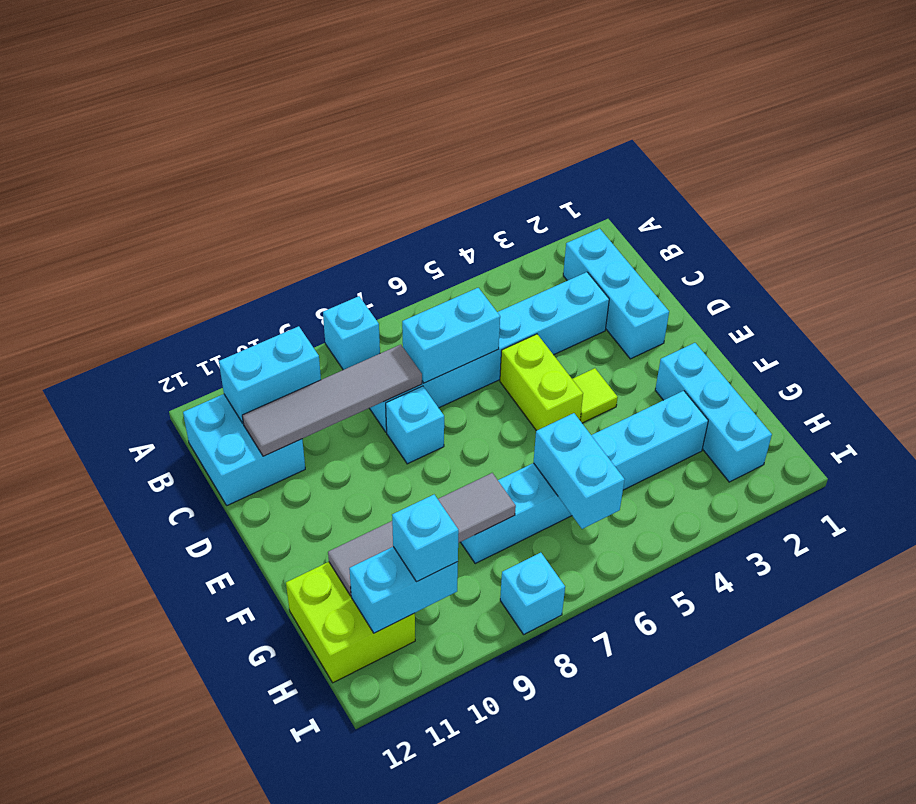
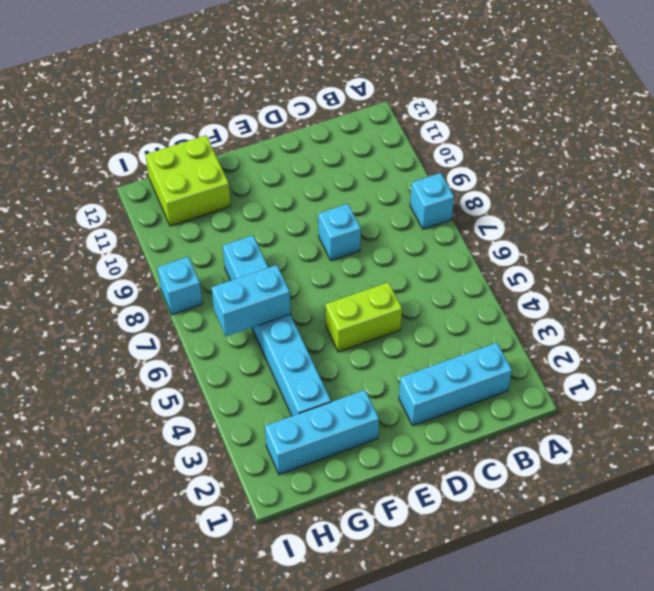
none -> cyan brick B11:C12 level 1
none -> cyan brick C3:C8 level 1
none -> lime tile E4 level 1

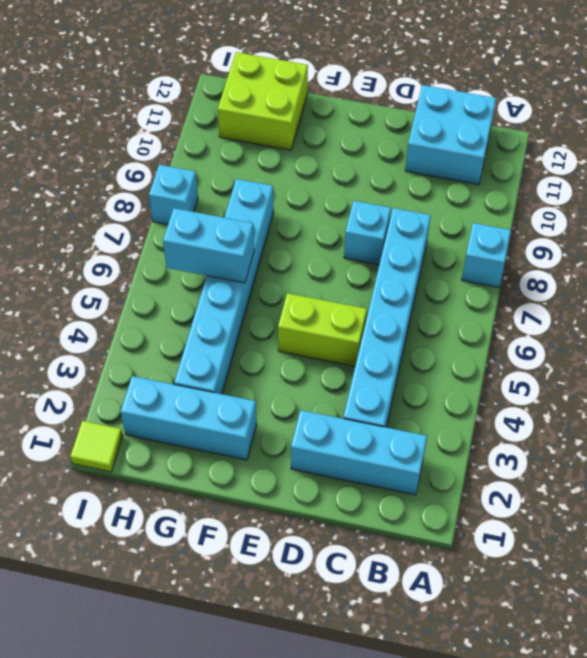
lime tile I1 level 1 -> lime tile E4 level 1
none -> cyan brick B10:B11 level 2
none -> cyan brick C6:C7 level 2
none -> grey tile C8:C11 level 2

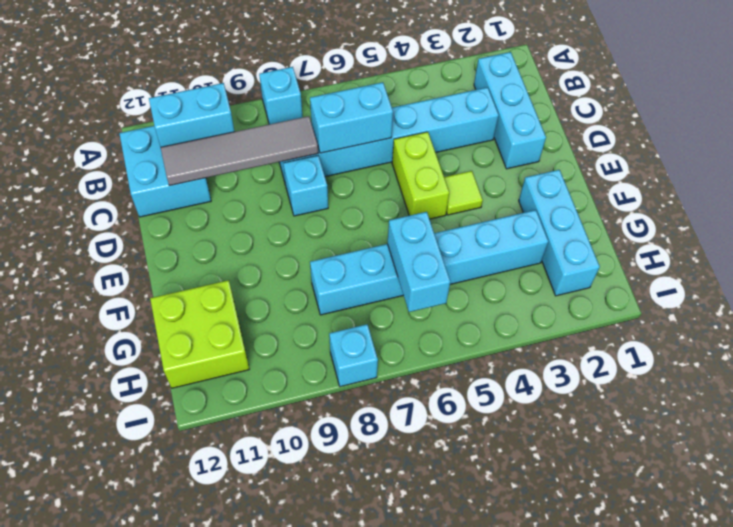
none -> grey tile G8:G11 level 2
none -> cyan brick H10:H11 level 2
none -> cyan brick H10 level 3

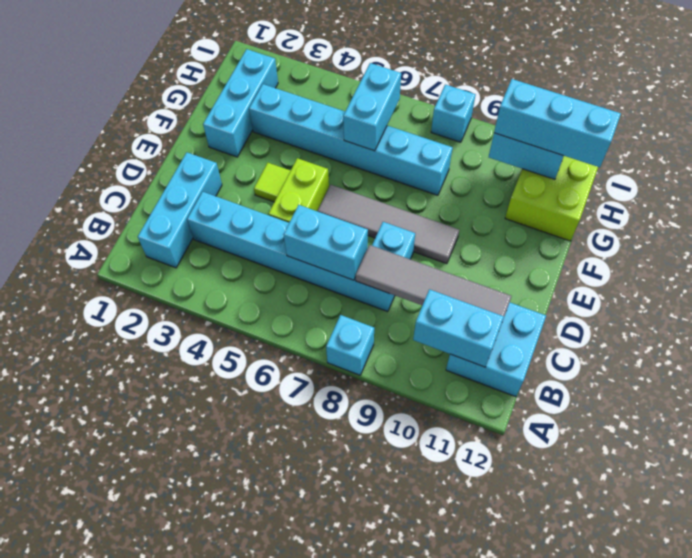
grey tile E6:E9 level 1 -> grey tile G8:G11 level 2
cyan brick H10:H12 level 3 -> cyan brick H10 level 3

